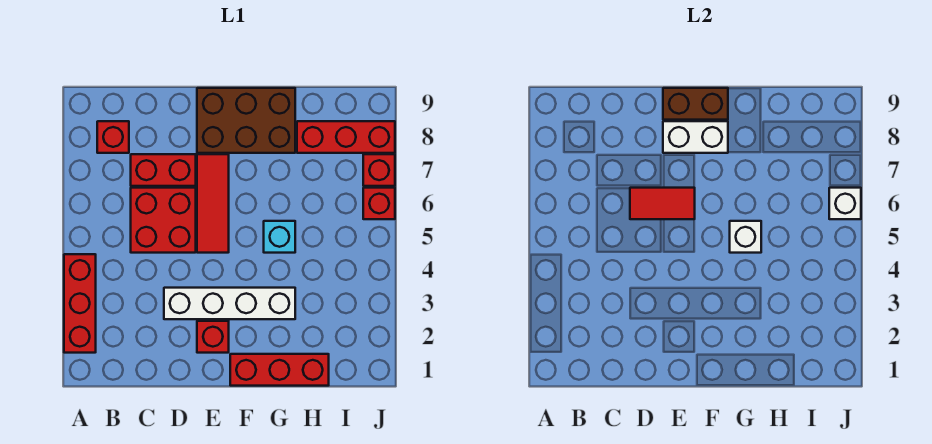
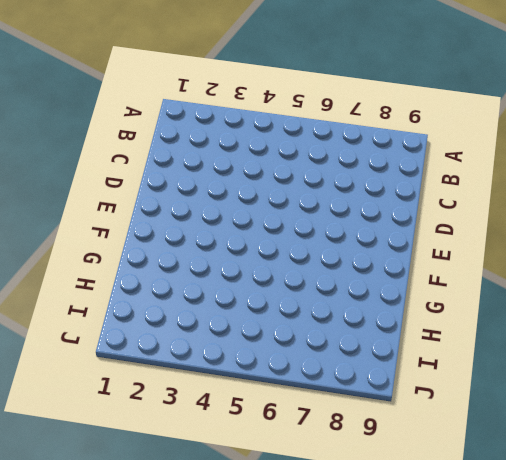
none -> red brick A2:A4 level 1
none -> red brick B8 level 1
none -> red brick C5:D6 level 1

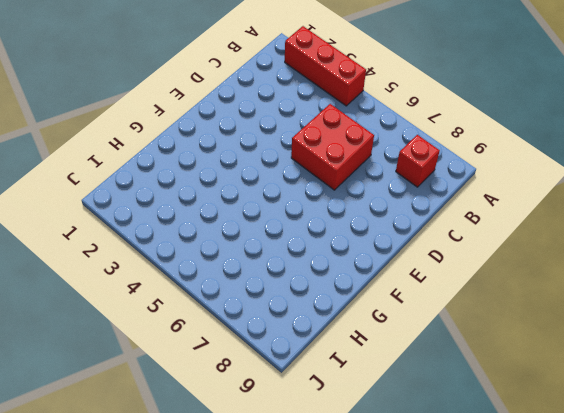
none -> red brick C7:D7 level 1
none -> white brick D3:G3 level 1
none -> red brick E2 level 1

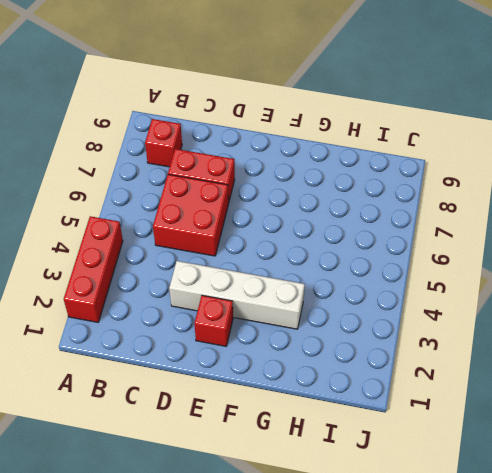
none -> red tile E5:E7 level 1
none -> brown brick E8:G9 level 1
none -> red brick F1:H1 level 1

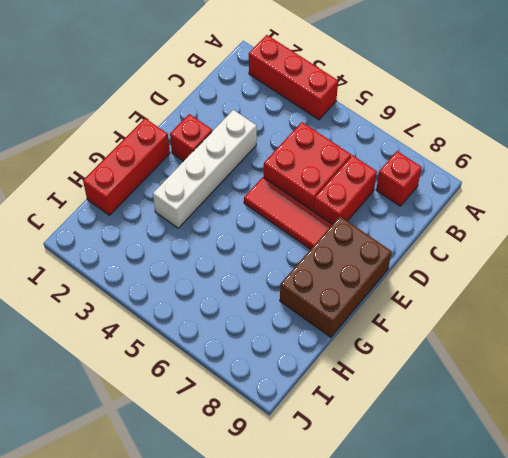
none -> cyan brick G5 level 1
none -> red brick H8:J8 level 1
none -> red brick J6 level 1

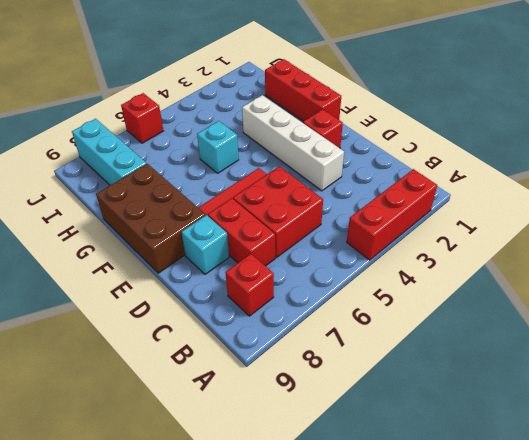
cyan brick D8 level 1 -> none
cyan brick H8:J8 level 1 -> red brick H8:J8 level 1
none -> red brick J7 level 1
none -> red tile D6:E6 level 2
none -> white brick E8:F8 level 2

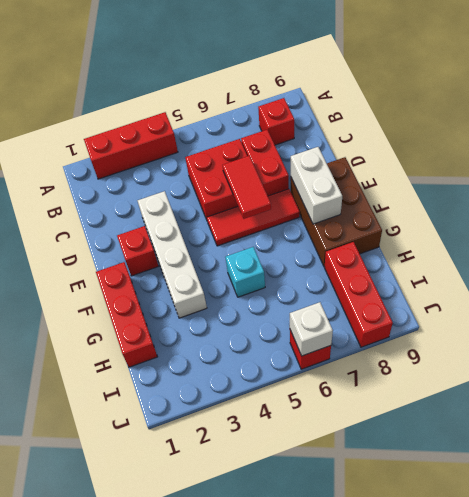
none -> red brick J7 level 1
none -> brown brick E9:F9 level 2
none -> white brick G5 level 2

